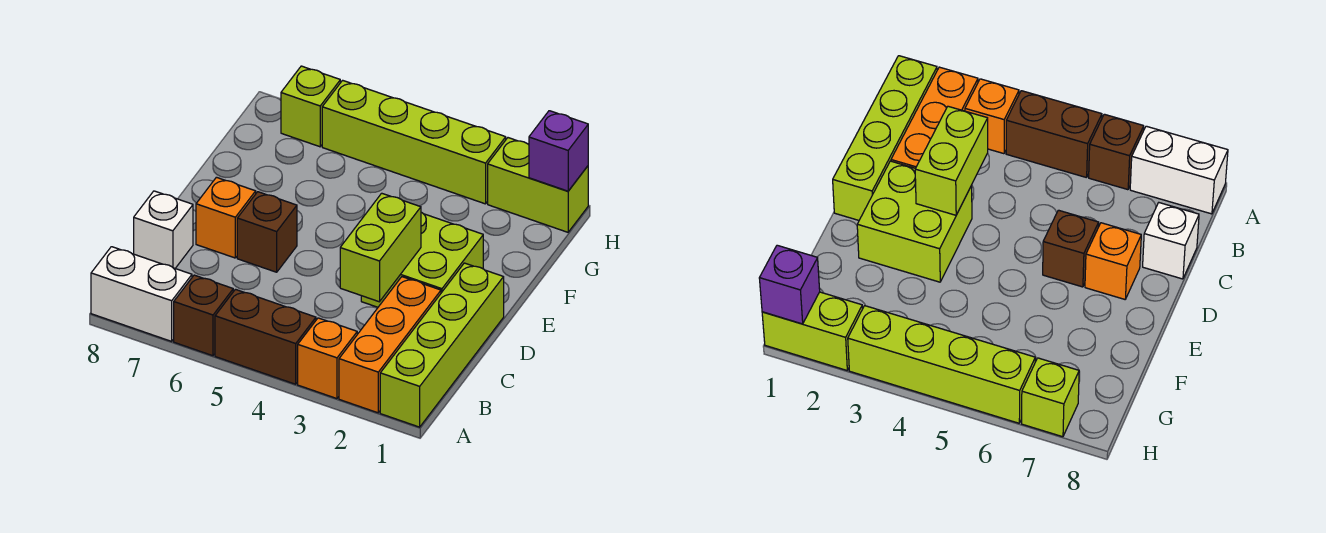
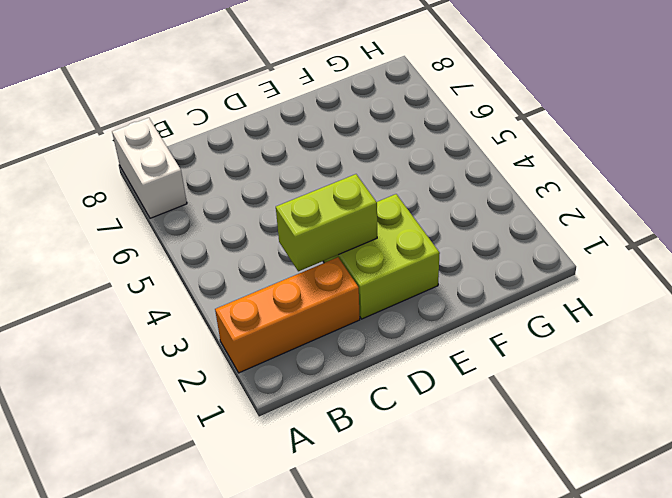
none -> lime brick A1:D1 level 1
none -> orange brick A3 level 1
none -> brown brick A4:A5 level 1

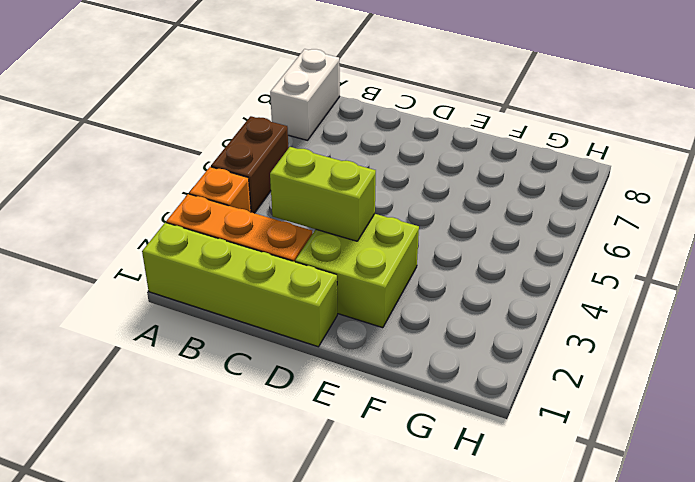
none -> brown brick A6 level 1
none -> white brick C8 level 1
none -> brown brick D6 level 1

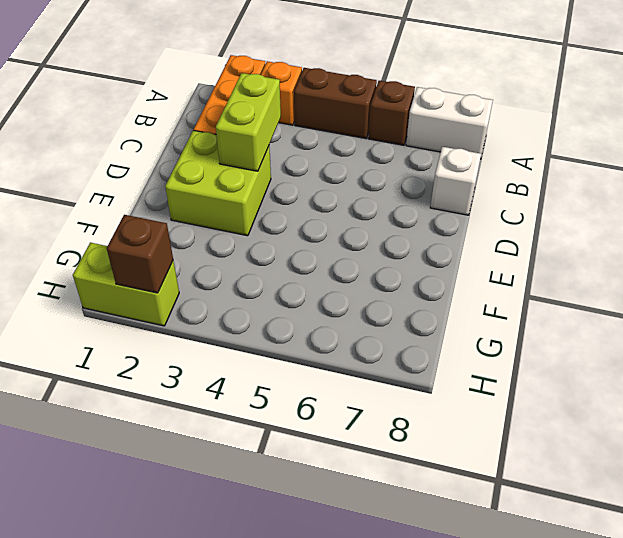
brown brick H2 level 2 -> brown brick D6 level 1
none -> lime brick A1:D1 level 1
none -> orange brick D7 level 1
none -> lime brick H3:H6 level 1

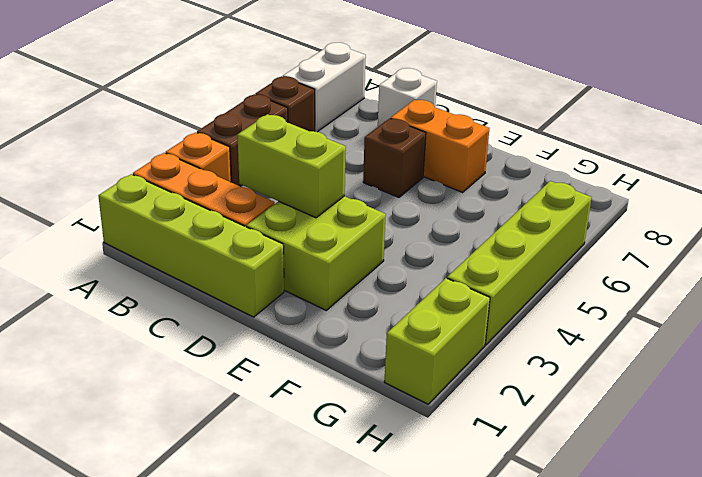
orange brick D7:E7 level 1 -> orange brick D7 level 1
none -> lime brick H7 level 1
none -> purple brick H1 level 2

